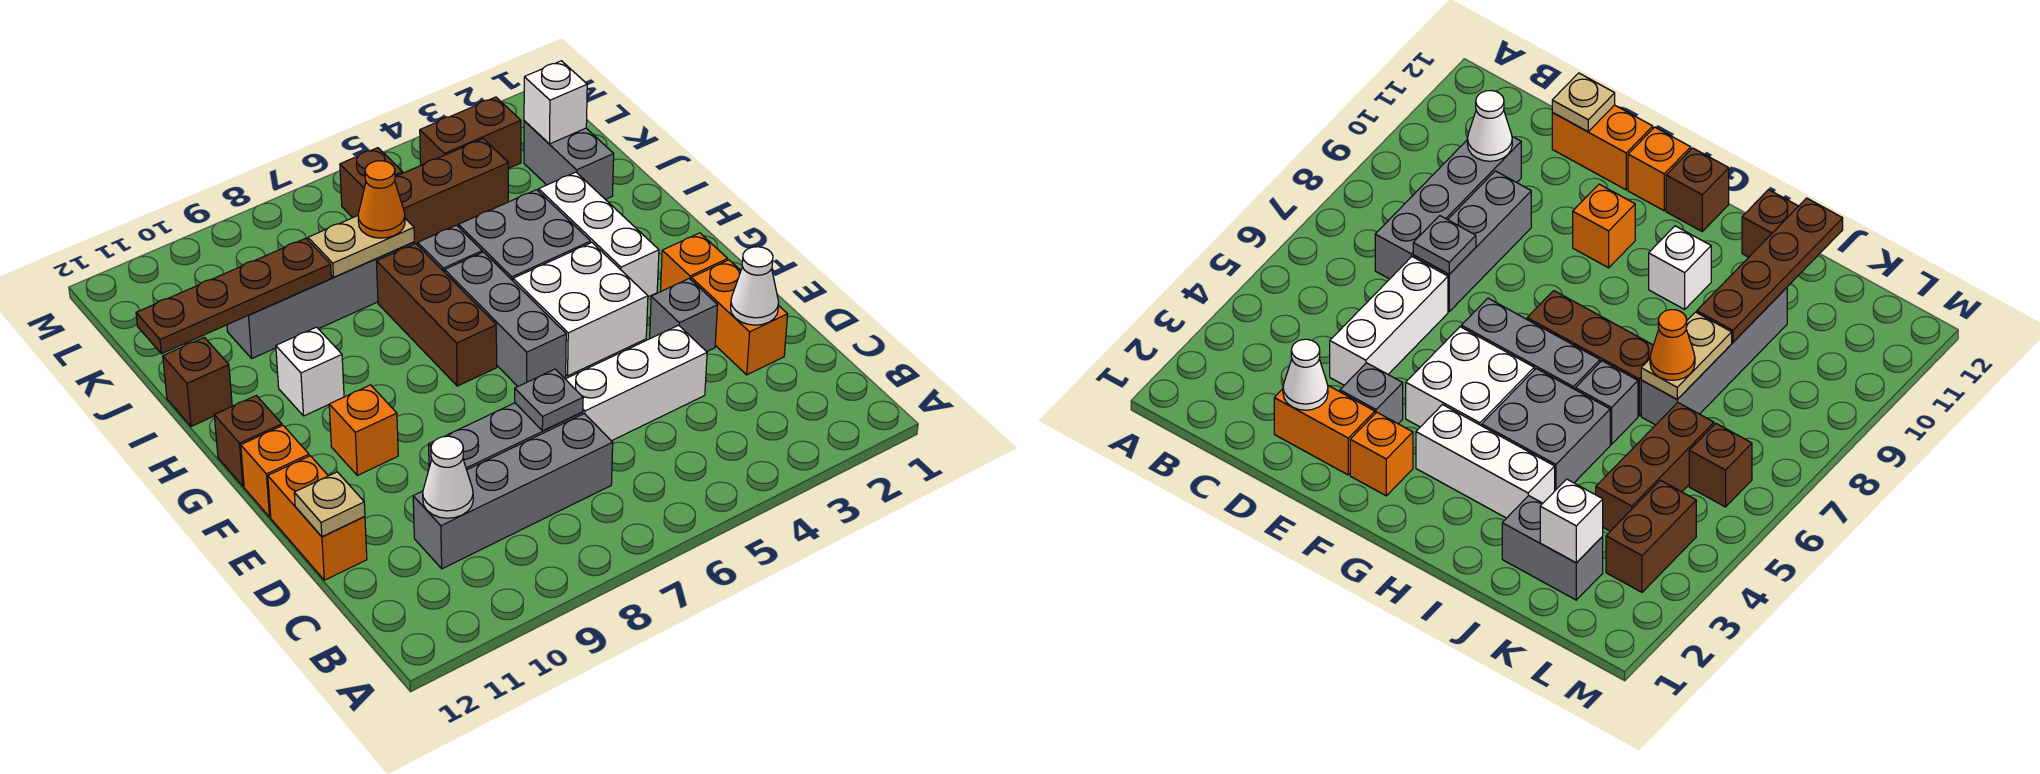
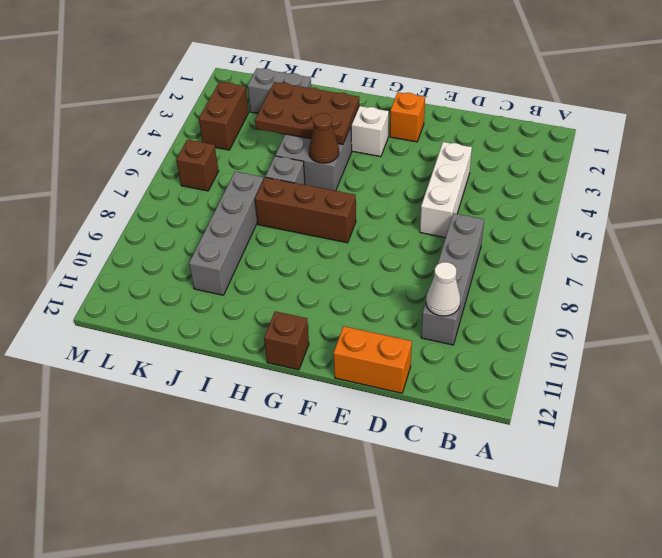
brown plate H3:J4 level 2 -> none
brown cone H5 level 2 -> none
none -> orange brick D2:E2 level 1
none -> grey brick D7:D9 level 1
none -> grey brick E3 level 1
none -> white brick F4:G5 level 1

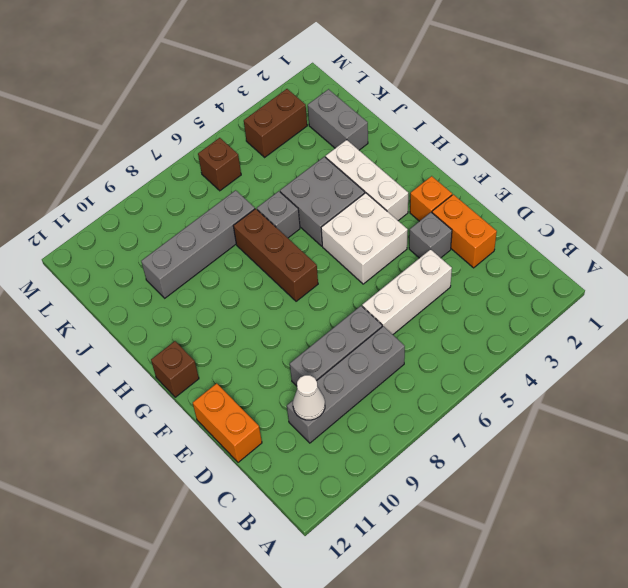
none -> grey brick F6:H6 level 1
none -> orange brick F10 level 1
none -> orange brick F12 level 1
none -> white brick H10 level 1

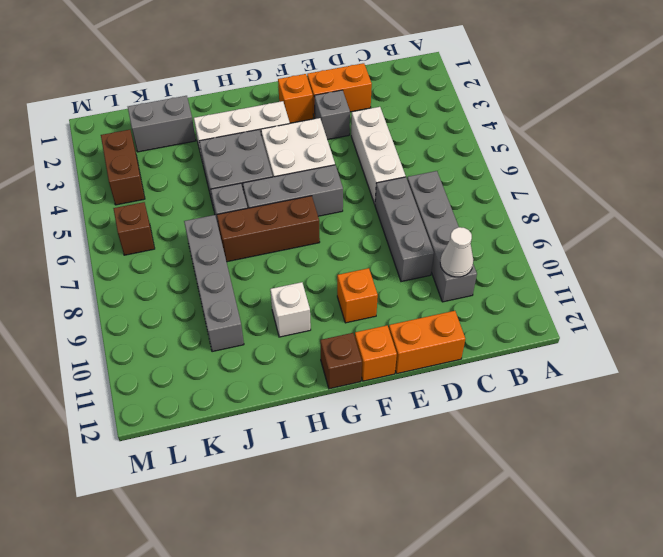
none -> brown brick I12 level 1
none -> brown brick K4:K6 level 1
none -> white cone D2 level 2
none -> grey plate D7 level 2

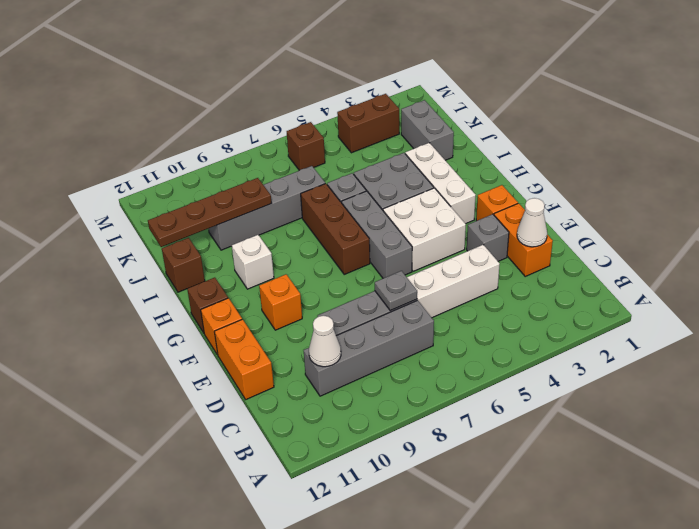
none -> brown brick K4:K6 level 1
none -> tan plate D12 level 2
none -> tan plate J7:J8 level 2
none -> white brick K2 level 2

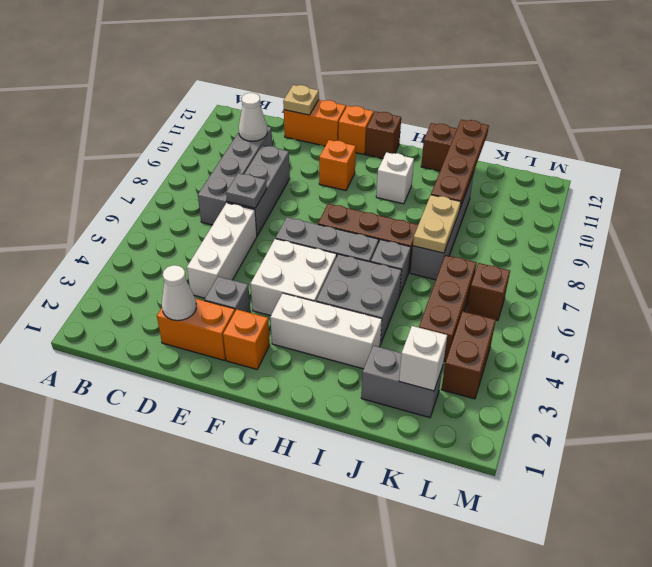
none -> orange cone J7 level 3

